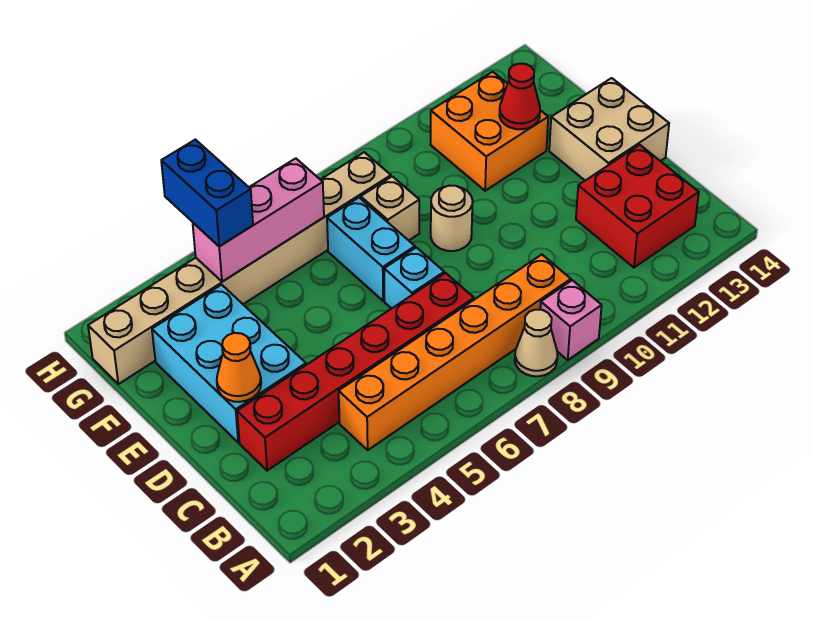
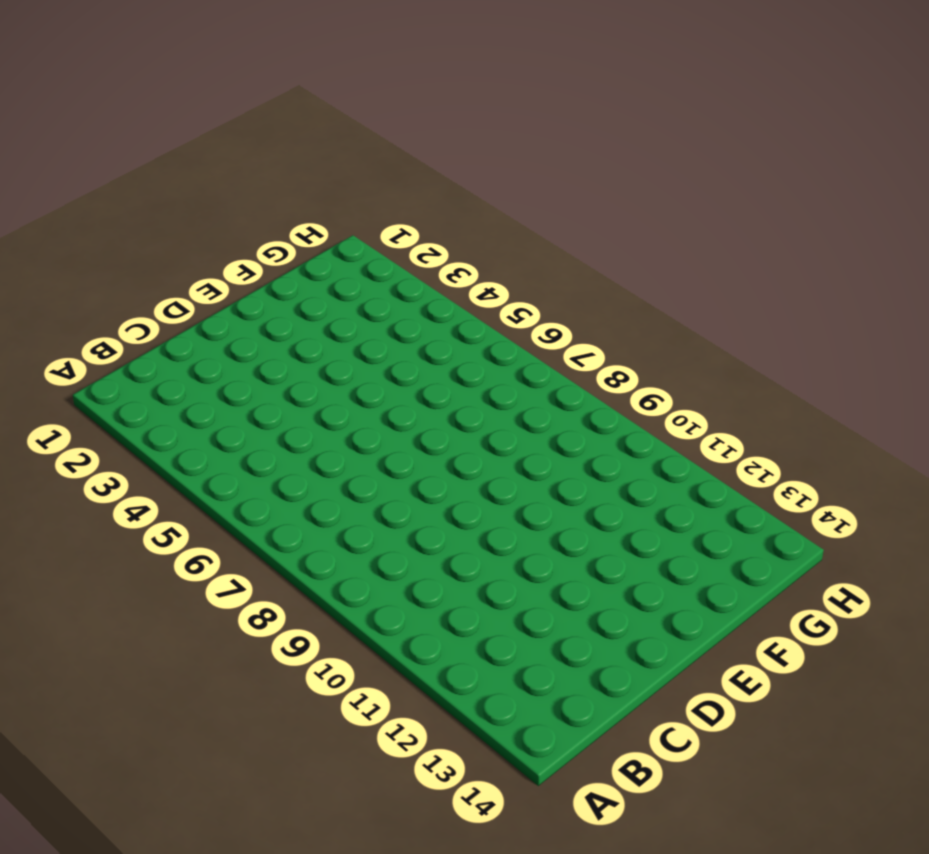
none -> tan cone A8 level 1
none -> pink brick A9 level 1
none -> orange brick B4:B9 level 1

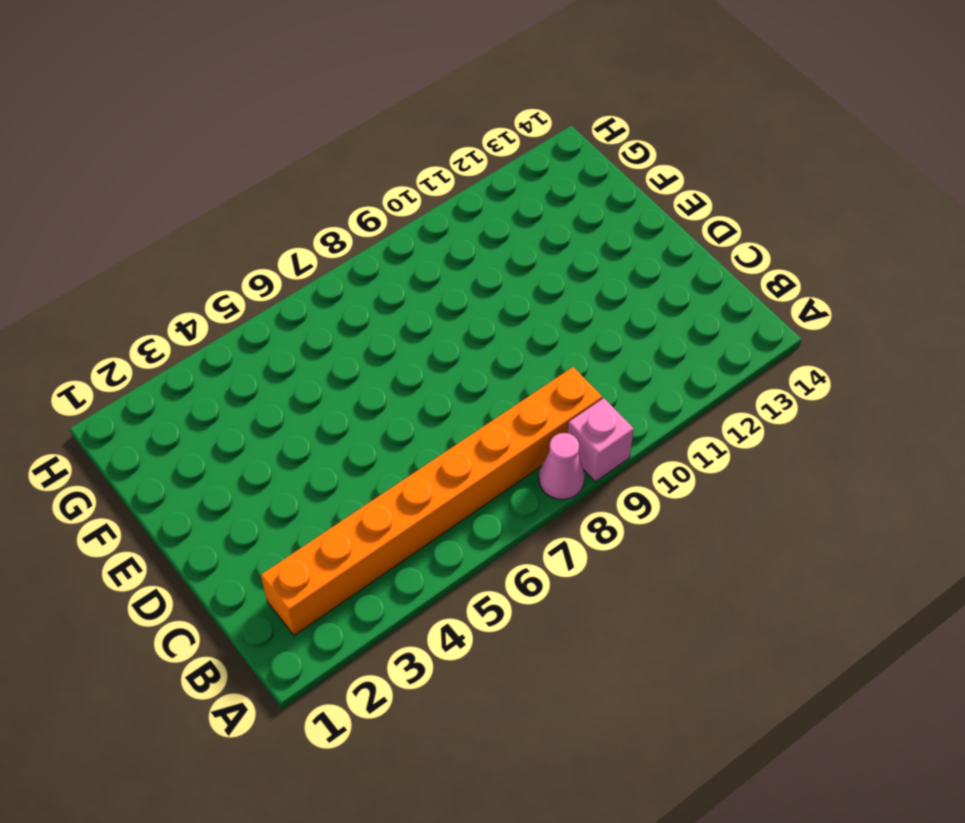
pink cone A8 level 1 -> tan cone A8 level 1
orange brick B2:B9 level 1 -> orange brick B4:B9 level 1
none -> red brick B12:C13 level 1
none -> red brick C2:C7 level 1
none -> cyan brick D2:F3 level 1

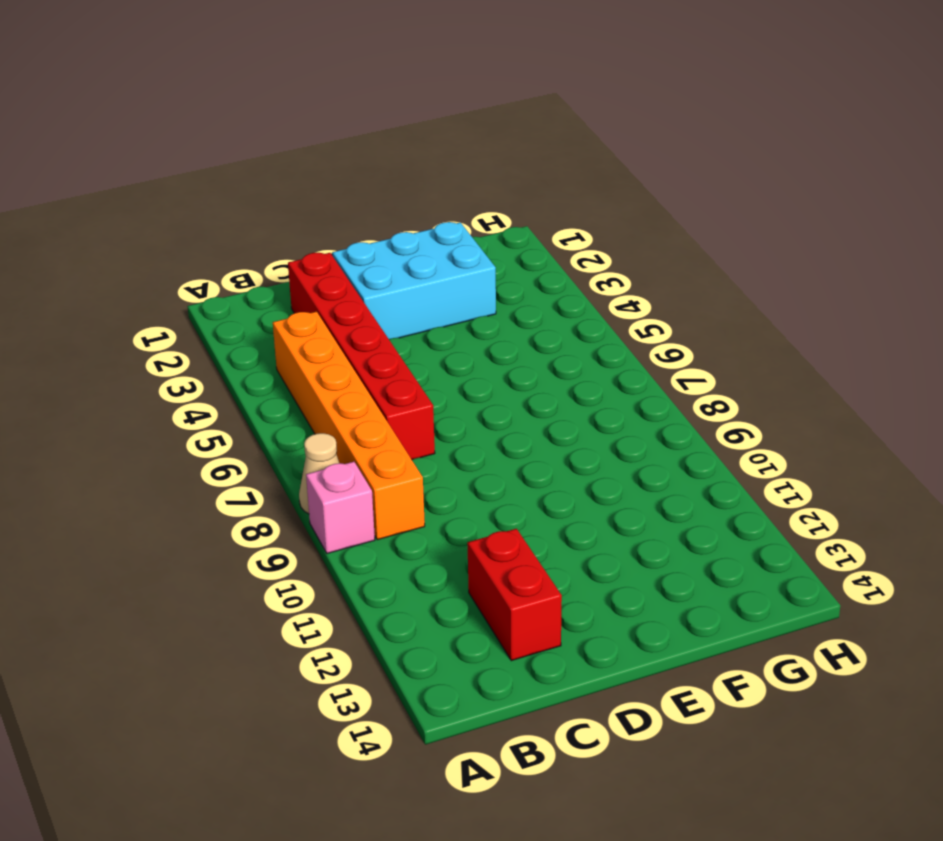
red brick C12:C13 level 1 -> red brick B12:C13 level 1
none -> cyan brick D7 level 1
none -> tan brick D13:E14 level 1
none -> cyan brick E7:F7 level 1

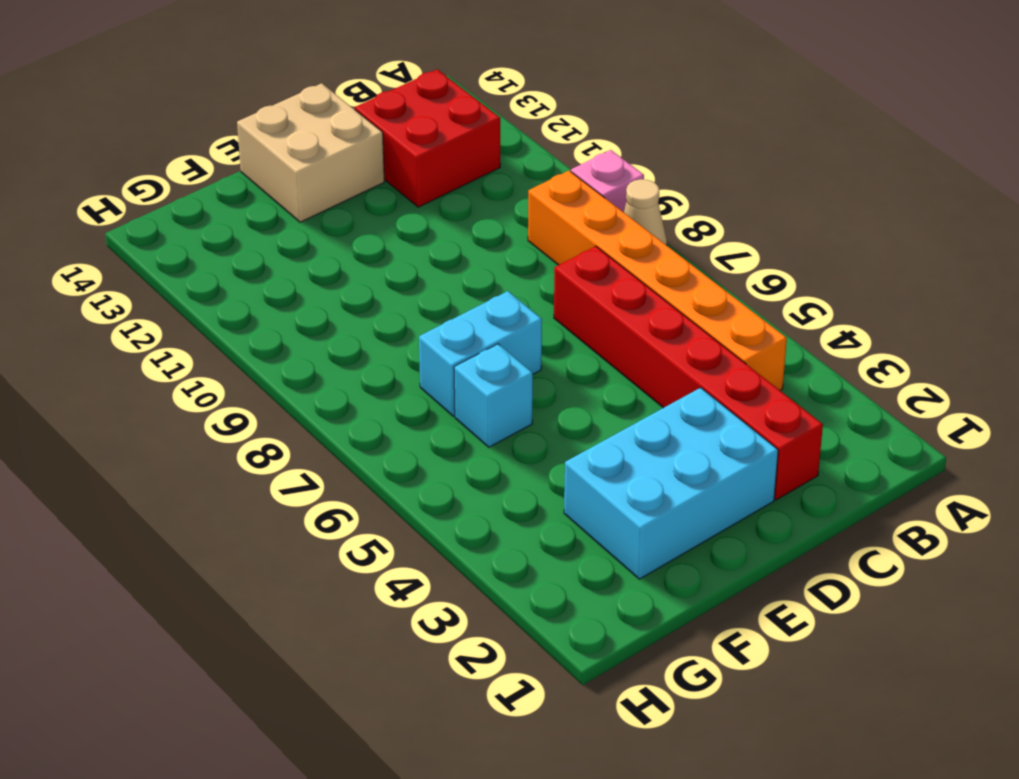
cyan brick F6 level 1 -> cyan brick D7 level 1
none -> tan round brick E9 level 1
none -> tan brick F8 level 1
none -> orange brick F11:G12 level 1

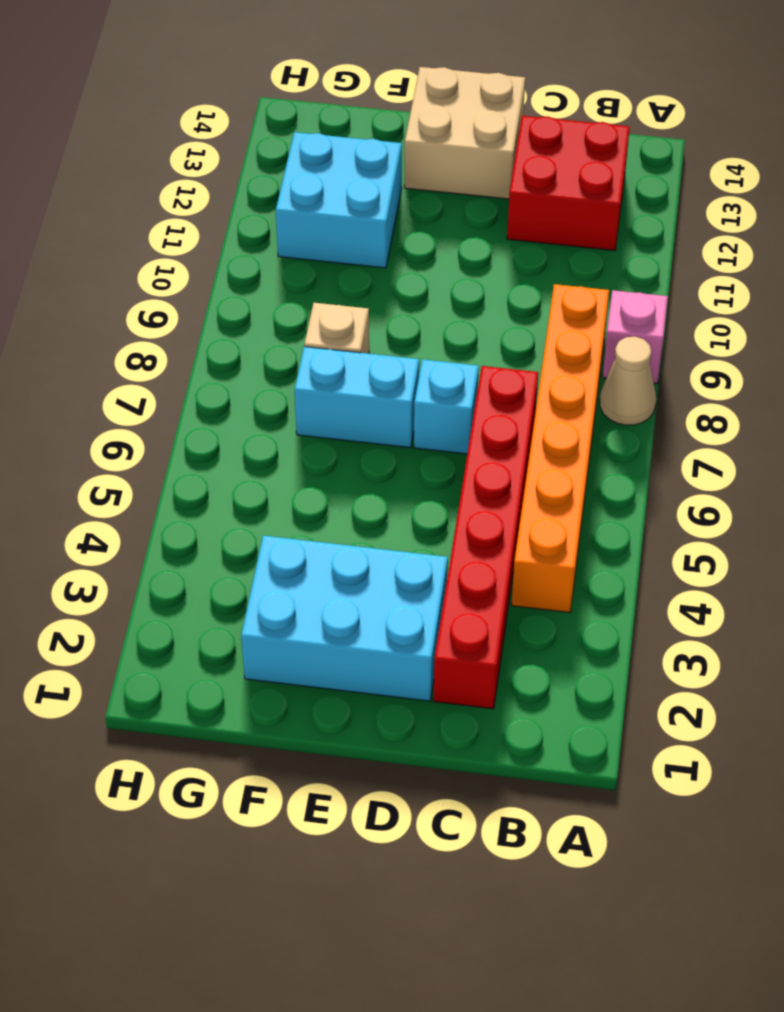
cyan brick F11:G12 level 1 -> orange brick F11:G12 level 1
none -> tan round brick E9 level 1
none -> tan brick G1:G8 level 1
none -> orange cone D2 level 2

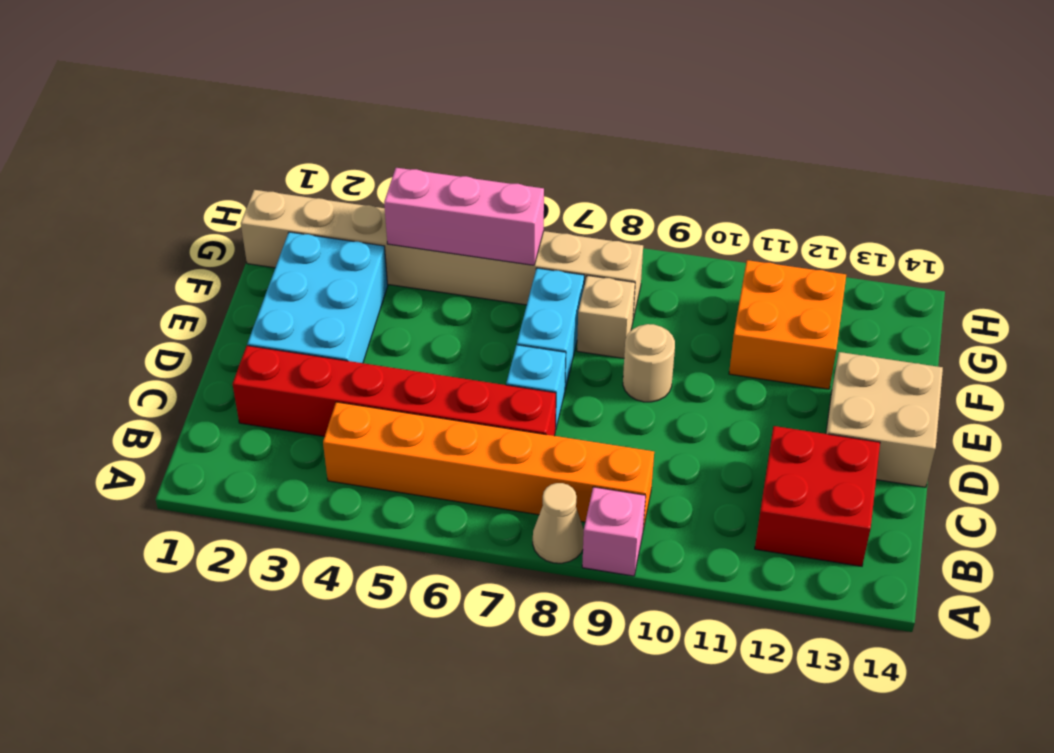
none -> orange cone D2 level 2
none -> red cone F12 level 2
none -> blue brick G4:H4 level 3

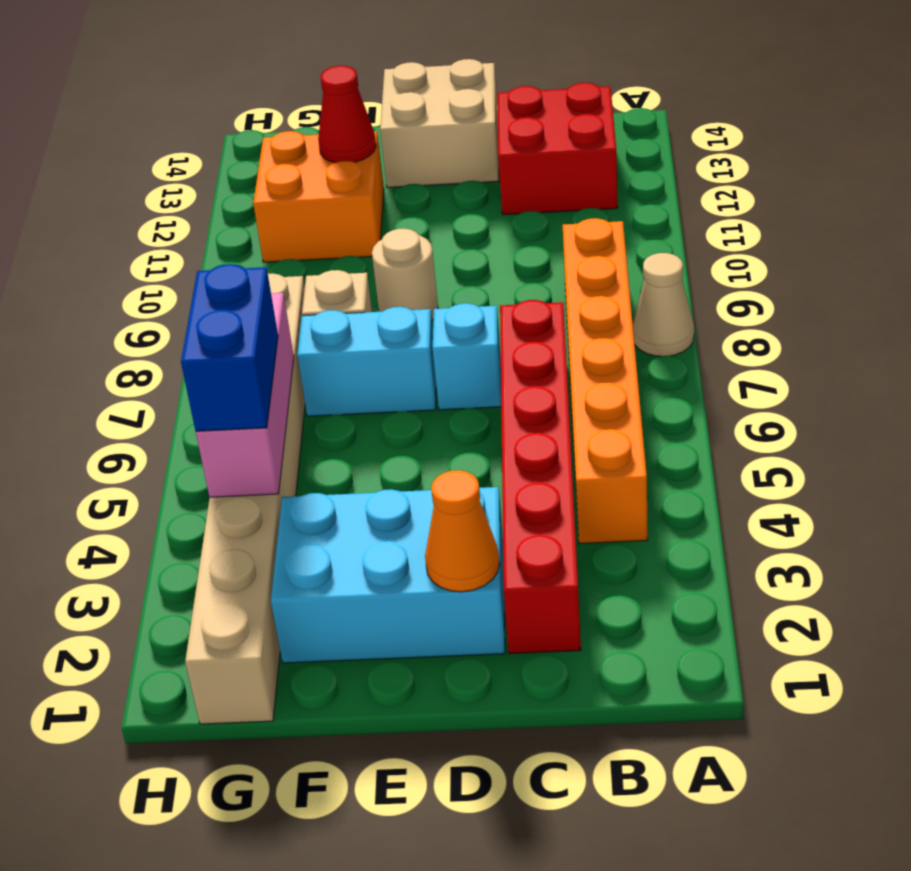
blue brick G4:G5 level 3 -> blue brick G4:H4 level 3
none -> pink brick A9 level 1

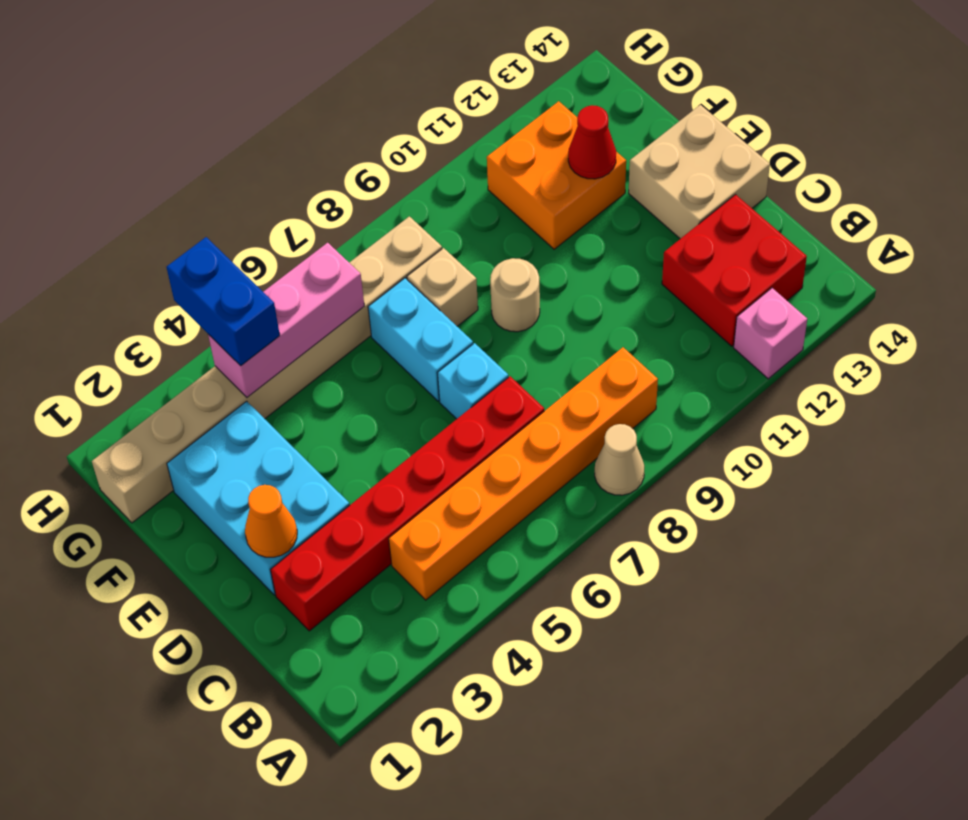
pink brick A12 level 1 -> pink brick A9 level 1

